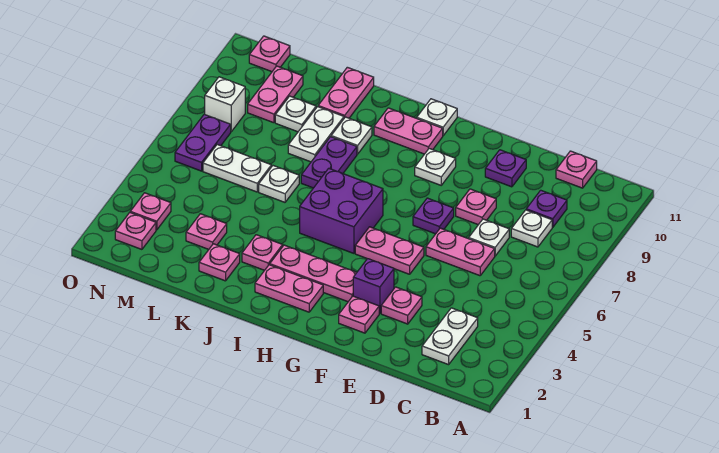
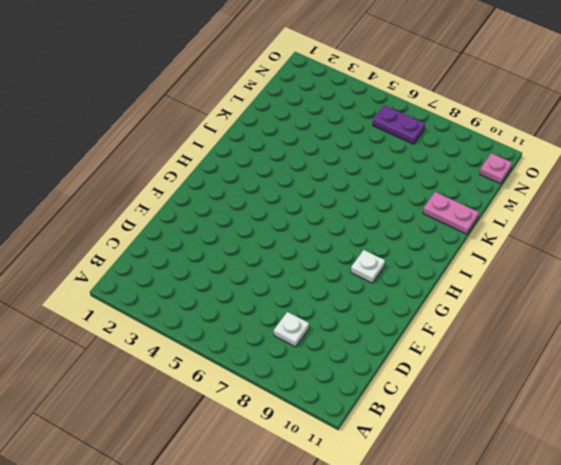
none -> white plate C2:C3 level 1
none -> purple plate C9 level 1
none -> pink plate C11 level 1
none -> pink plate D6:E6 level 1

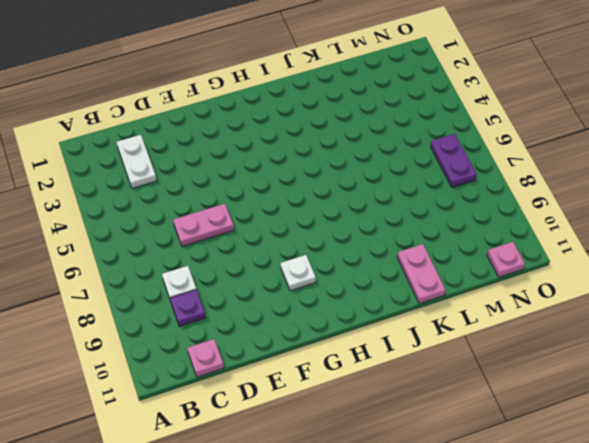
none -> white plate D7 level 1
none -> pink plate E3 level 1
none -> pink plate E8 level 1
none -> purple plate E10 level 1

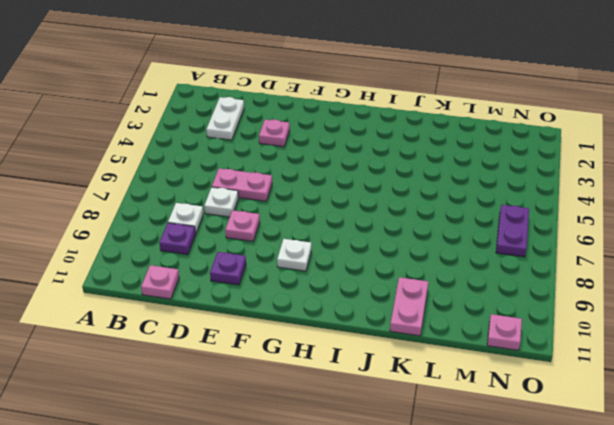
none -> pink plate F2 level 1
none -> purple brick F3 level 1
none -> pink plate F5:G5 level 1
none -> purple plate F7 level 1

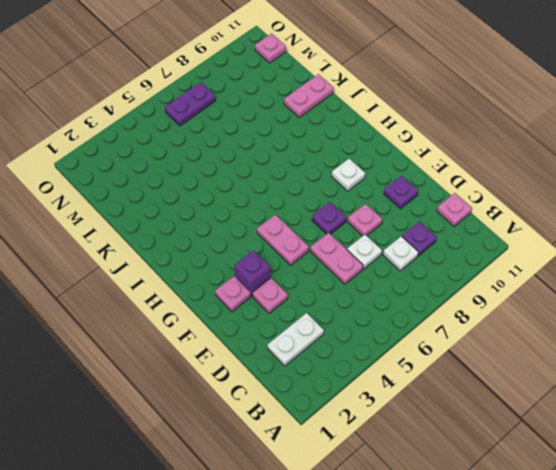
none -> pink plate G3:I3 level 1
none -> pink plate H2:I2 level 1
none -> purple brick H5:I6 level 1
none -> pink plate H10:I10 level 1

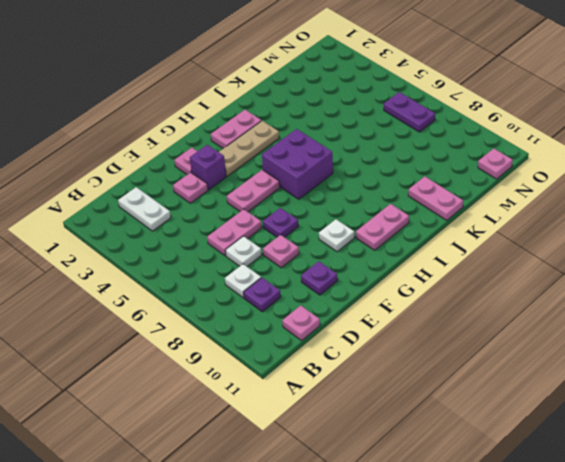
tan plate G3:I3 level 1 -> pink plate G3:I3 level 1
none -> white plate H11 level 1
none -> pink plate J3 level 1
none -> purple plate J7:J8 level 1
none -> white plate J9 level 1

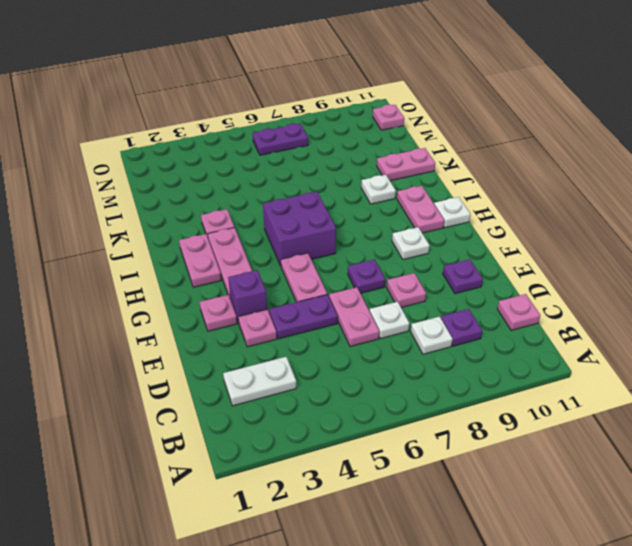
purple plate E4:E5 level 1 -> purple plate J7:J8 level 1
none -> pink plate K2 level 1
none -> white plate K6 level 1
none -> white plate K8:K9 level 1
none -> pink plate L3 level 1

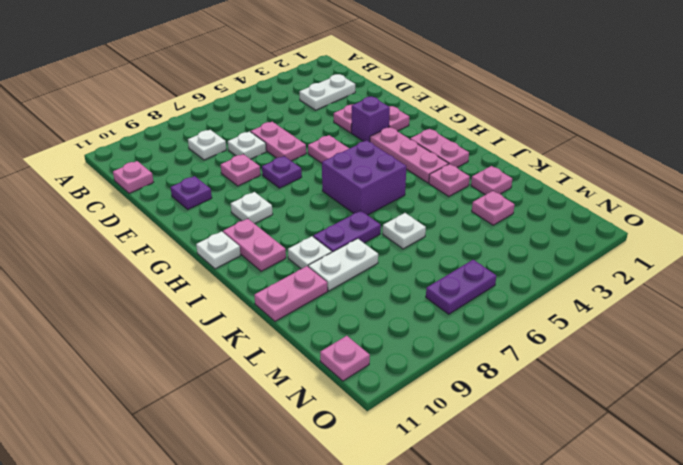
none -> purple plate C9 level 1
none -> white plate L6:M6 level 1
none -> white plate L9 level 1
none -> pink plate M9:M10 level 1

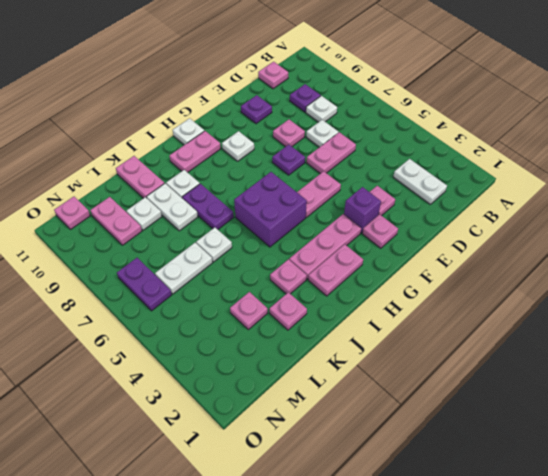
none -> pink plate N2 level 1
none -> pink plate N3 level 1
none -> white brick N8 level 1

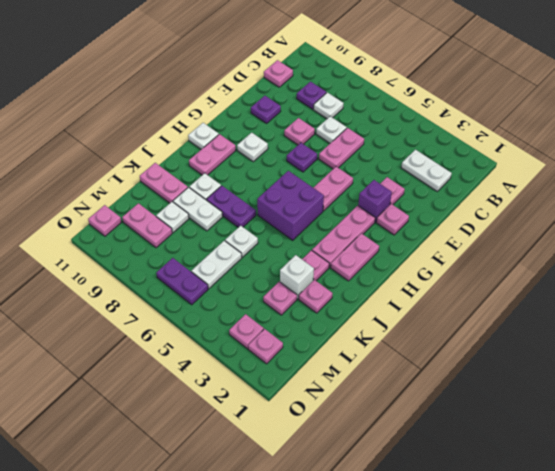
white brick K3 level 1 -> white brick N8 level 1

